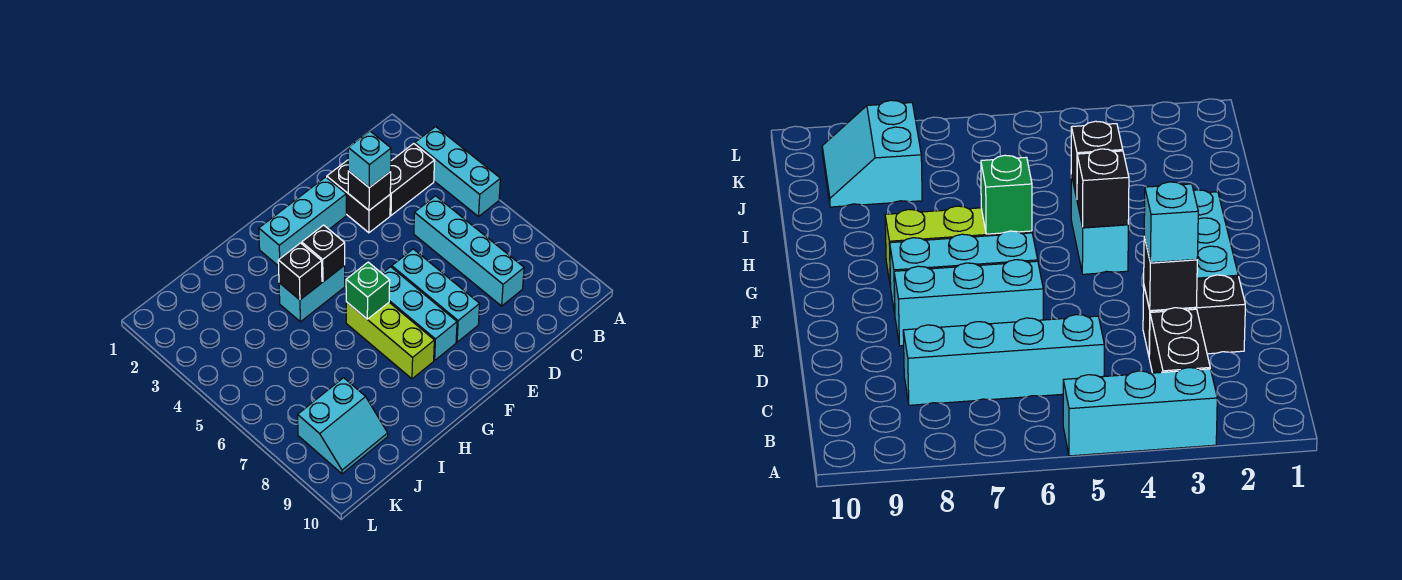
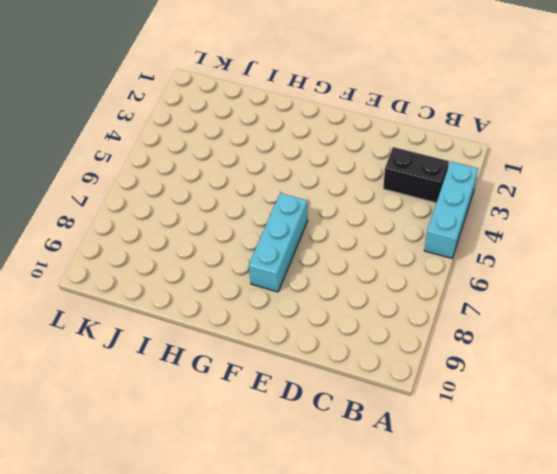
none -> cyan brick C5:C8 level 1
none -> black brick D2:D3 level 1
none -> cyan brick E2:G2 level 1

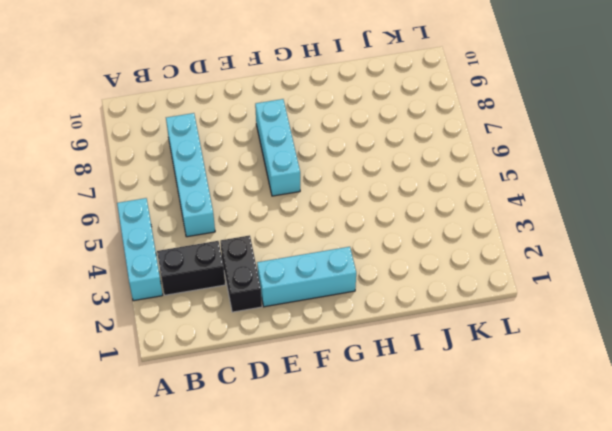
none -> cyan brick E6:E8 level 1
none -> cyan brick G4:H4 level 1
none -> lime brick G6:G8 level 1

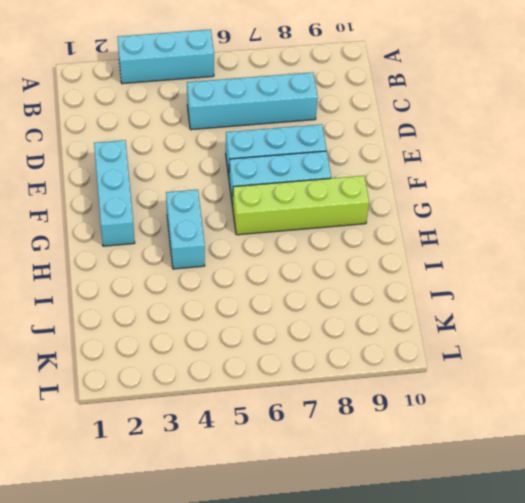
lime brick G6:G9 level 1 -> lime brick G6:G8 level 1
none -> black brick B3:C3 level 1
none -> black brick D2:D3 level 1
none -> cyan slope J8:K9 level 1 top 8

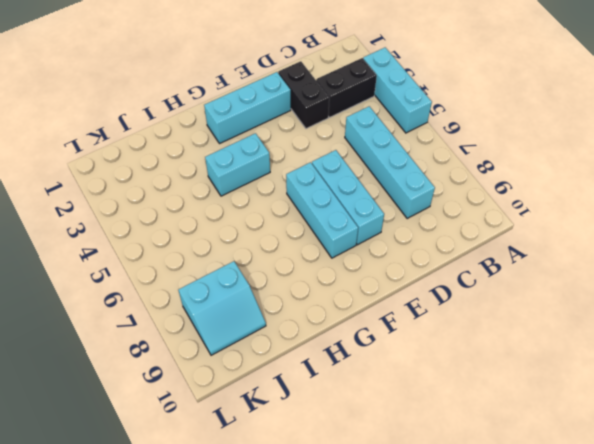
none -> lime brick G6:G8 level 1
none -> black brick D3 level 2
none -> black brick G4 level 2

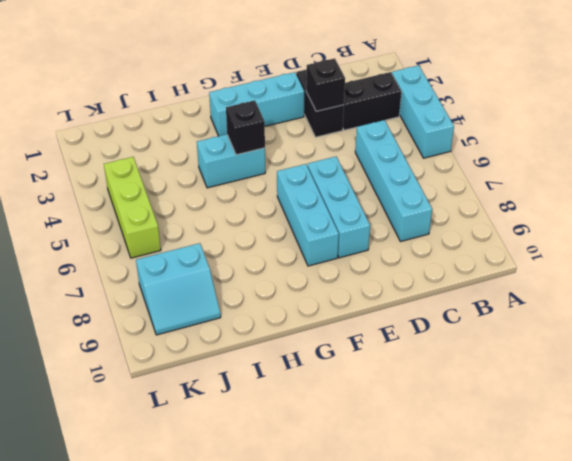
lime brick K4:K6 level 1 -> lime brick G6:G8 level 1
none -> green brick G6 level 2
none -> black brick H4 level 2
none -> cyan brick D3 level 3

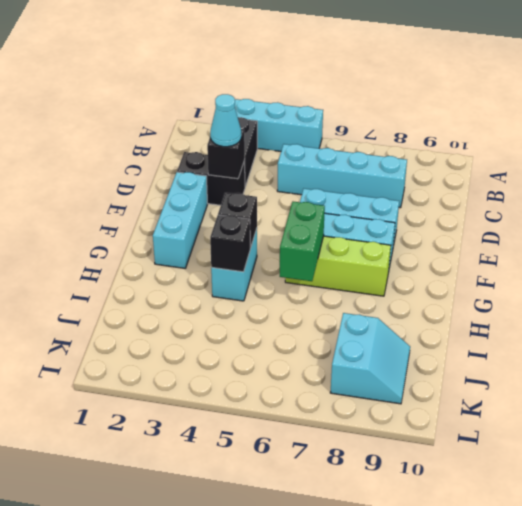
cyan cone D3 level 3 -> cyan brick D3 level 3
green brick G6:H6 level 2 -> green brick G6 level 2

